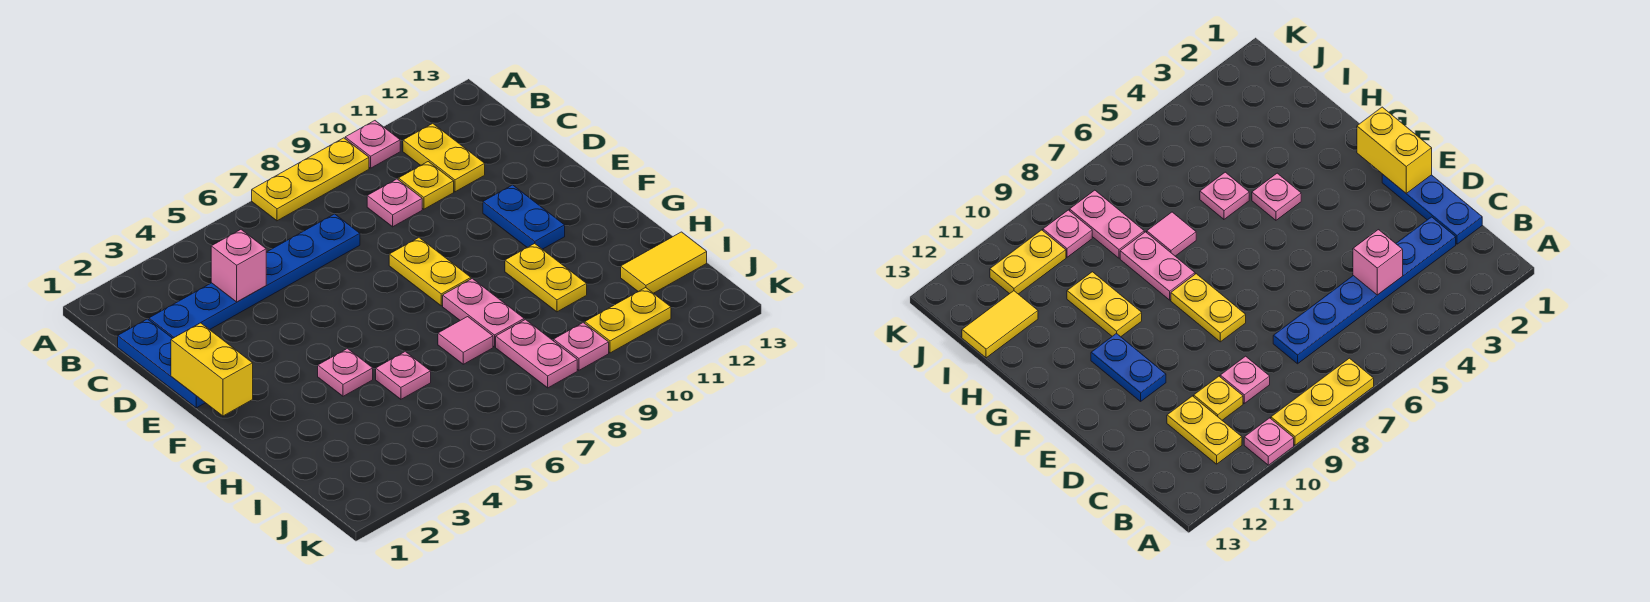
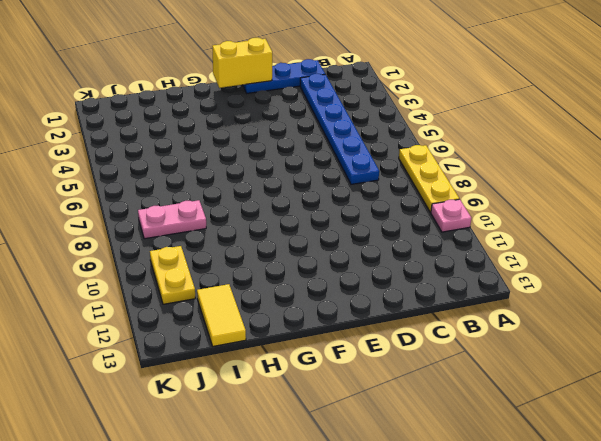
none -> yellow plate B11:C11 level 1
none -> pink plate C9 level 1
none -> yellow plate C10 level 1

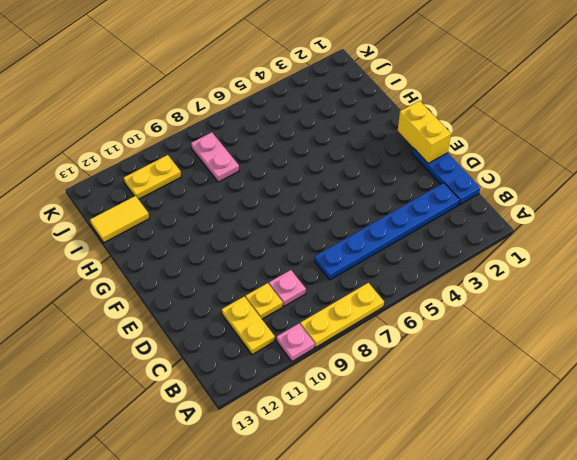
none -> yellow plate E8:F8 level 1
none -> blue plate E11:F11 level 1
none -> pink plate G4 level 1

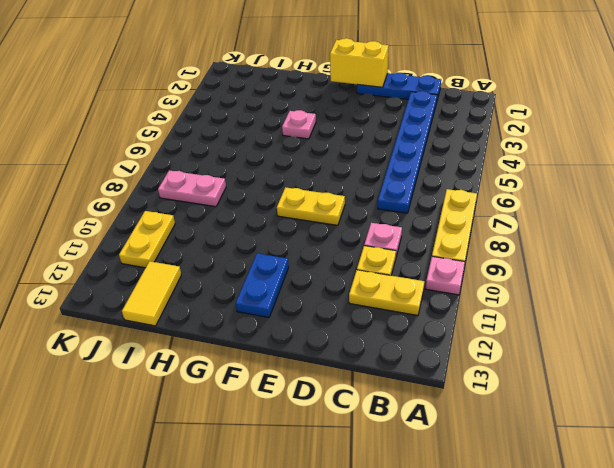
blue plate F11:F12 level 1 -> blue plate E11:F11 level 1
none -> pink plate G8:H8 level 1
none -> yellow plate G10:H10 level 1
none -> pink plate H5 level 1

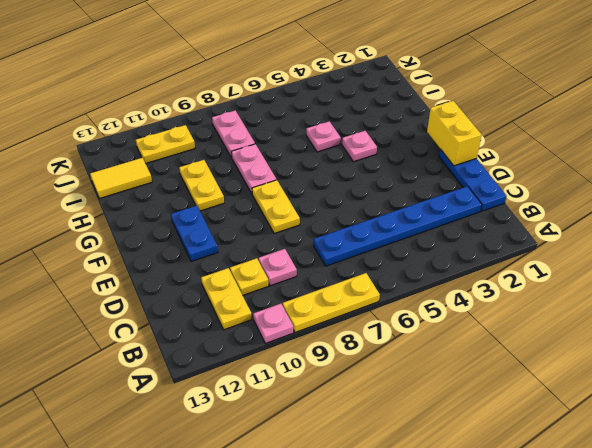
none -> pink tile H7 level 1
none -> pink plate J9 level 1
none -> pink brick C4 level 2

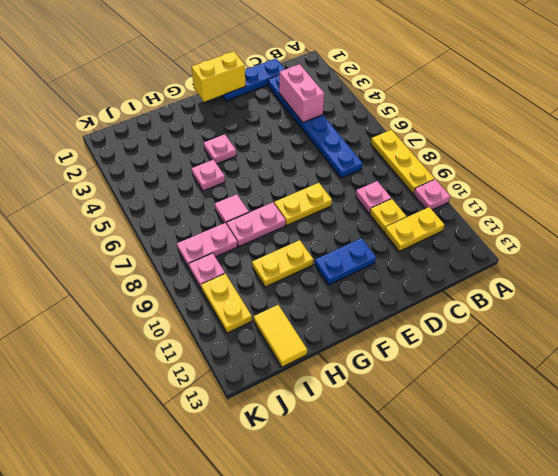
pink brick C3:C4 level 2 -> pink brick C4 level 2

